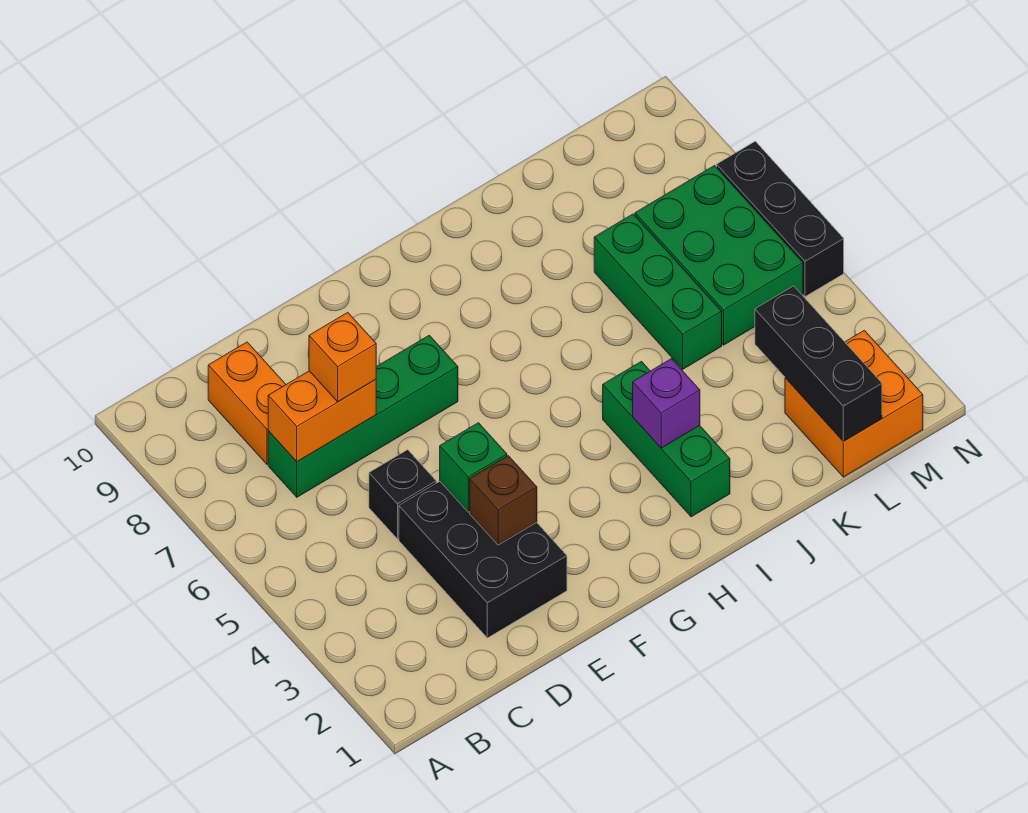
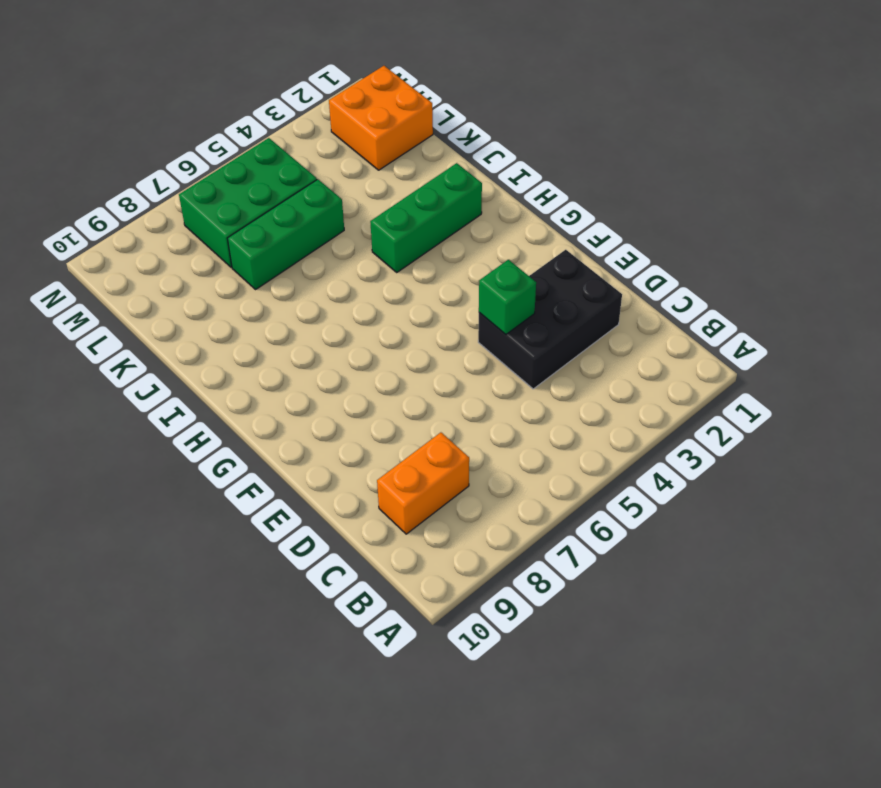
none -> green brick C7:F7 level 1
none -> black brick D5 level 1
none -> black brick N5:N7 level 1

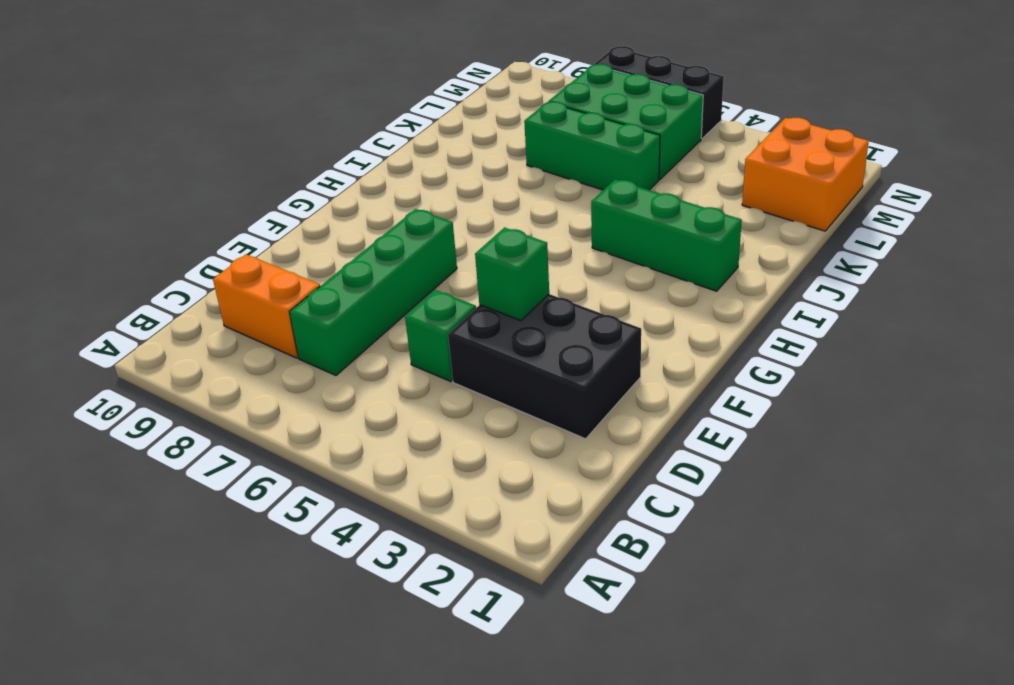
green brick D5 level 1 -> black brick D5 level 1
none -> orange brick C7:D7 level 2
none -> brown brick E3 level 2
none -> purple brick I3 level 2

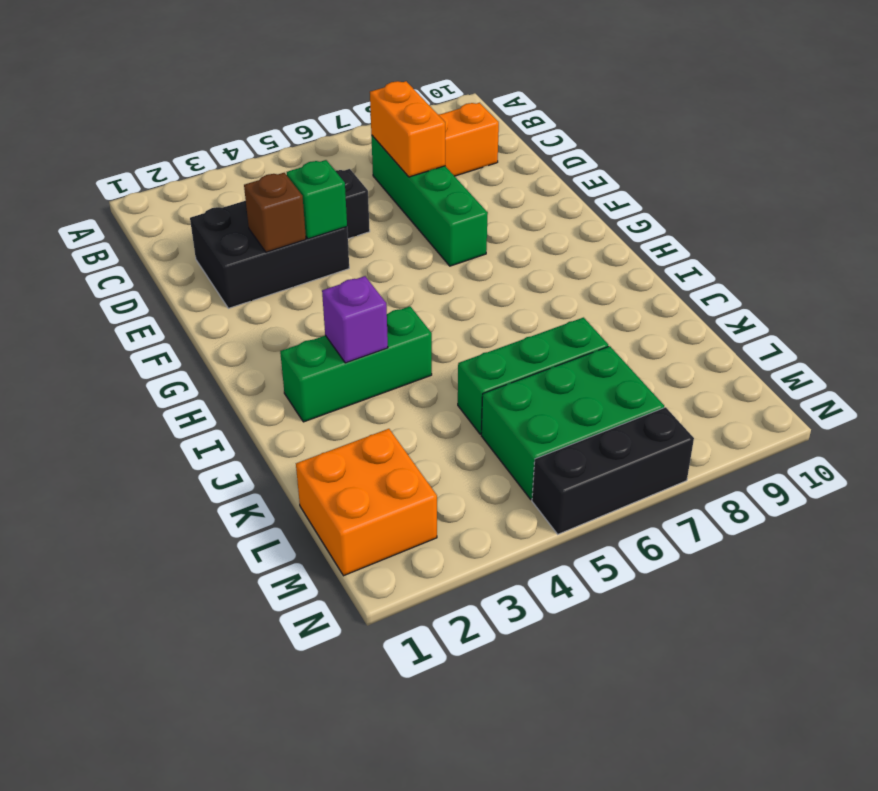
none -> black brick L1:L3 level 2
none -> orange brick D7 level 3

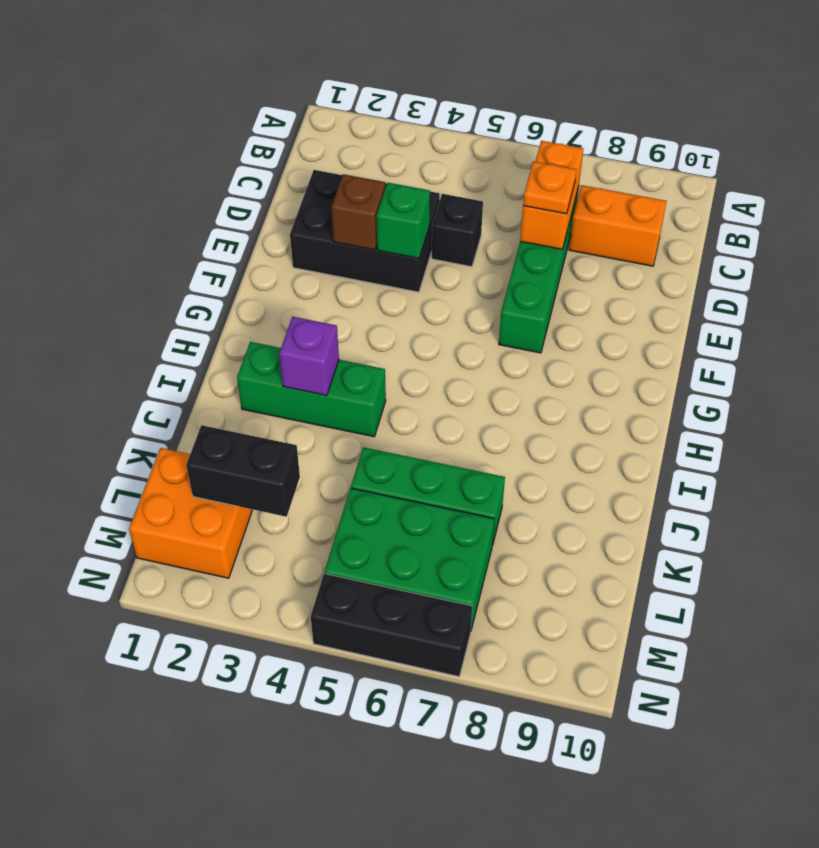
orange plate D7 level 3 -> orange brick D7 level 3
black brick L2:L3 level 2 -> black brick L1:L3 level 2

